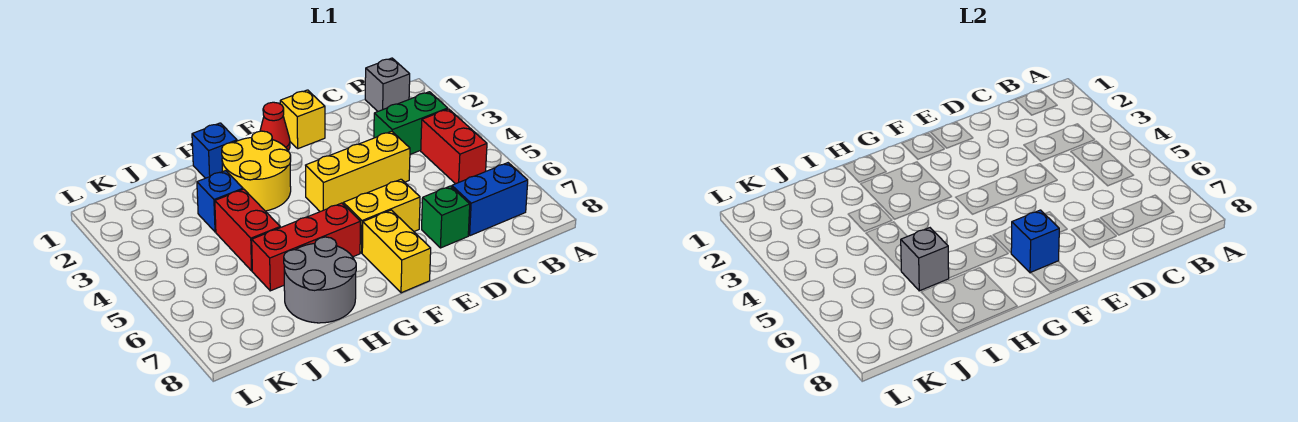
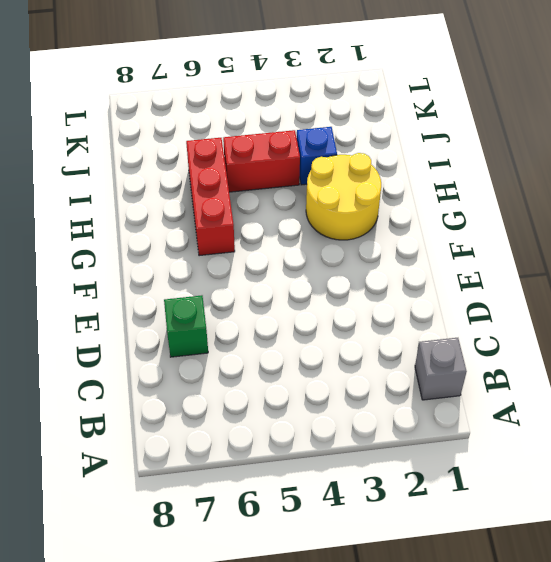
none -> green brick B3:C3 level 1
none -> red brick B4:B5 level 1
none -> blue brick B7:C7 level 1

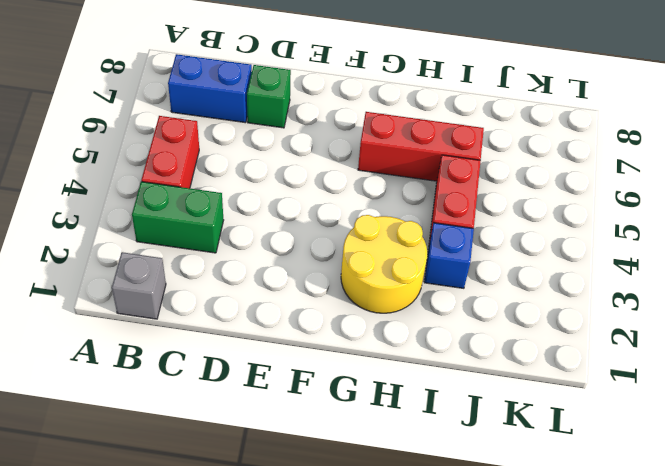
none -> yellow brick D4:F4 level 1
none -> yellow brick E1 level 1
none -> yellow brick E6:F6 level 1

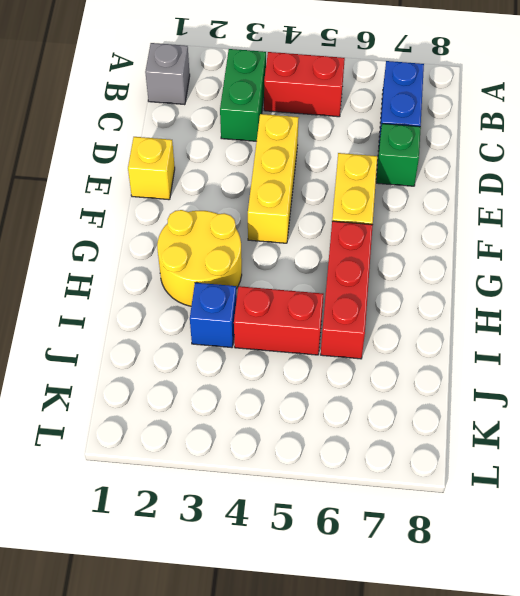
none -> red cone F1 level 1
none -> yellow brick F7:F8 level 1
none -> blue brick H1 level 1

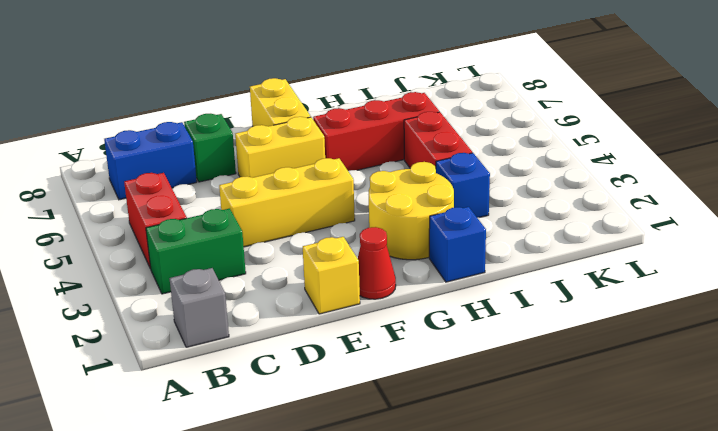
none -> grey round brick H7:I8 level 1
none -> blue brick F7 level 2
none -> grey brick I6 level 2

